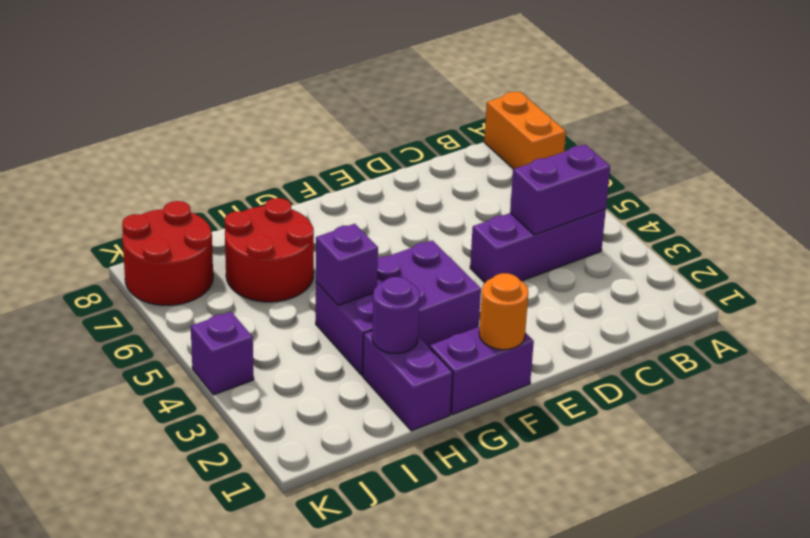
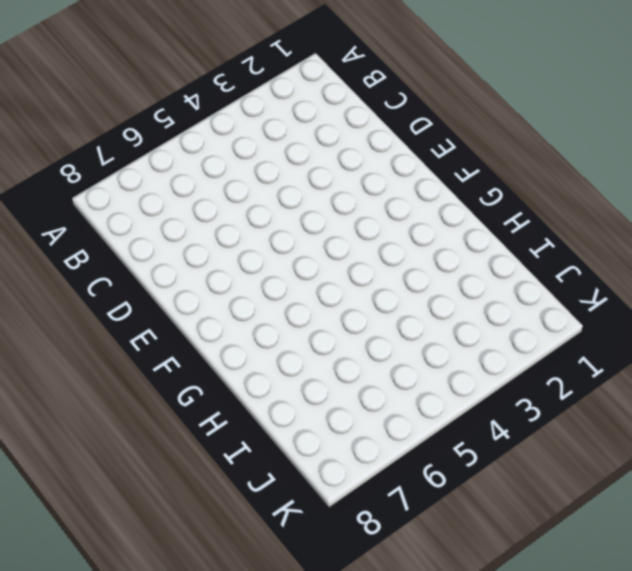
none -> orange brick A7:A8 level 1
none -> purple brick B4:D4 level 1
none -> purple brick F1:G1 level 1

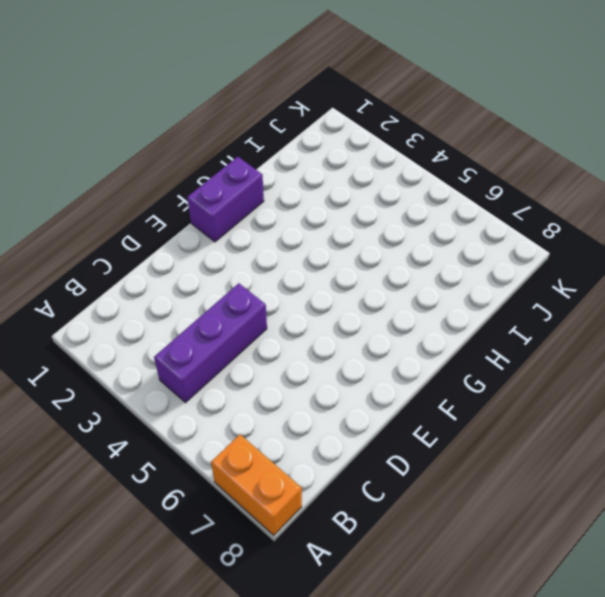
none -> purple brick F3:H4 level 1
none -> purple brick H1:H2 level 1
none -> red round brick H6:I7 level 1

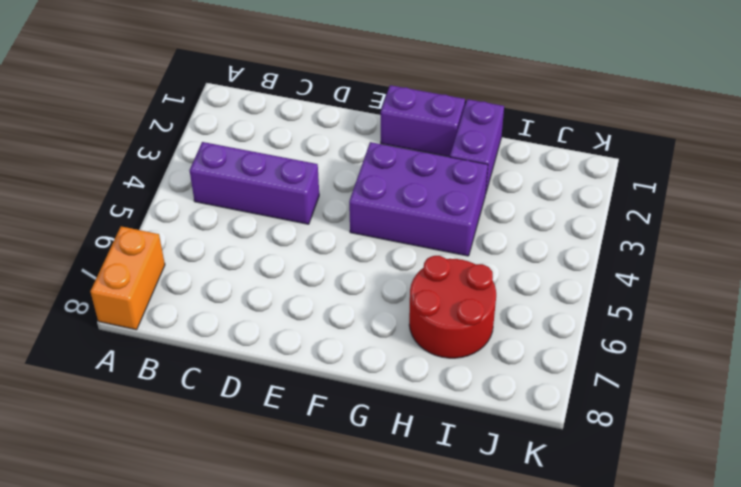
none -> red round brick J7:K8 level 1
none -> purple brick K4 level 1
none -> purple brick B4:C4 level 2

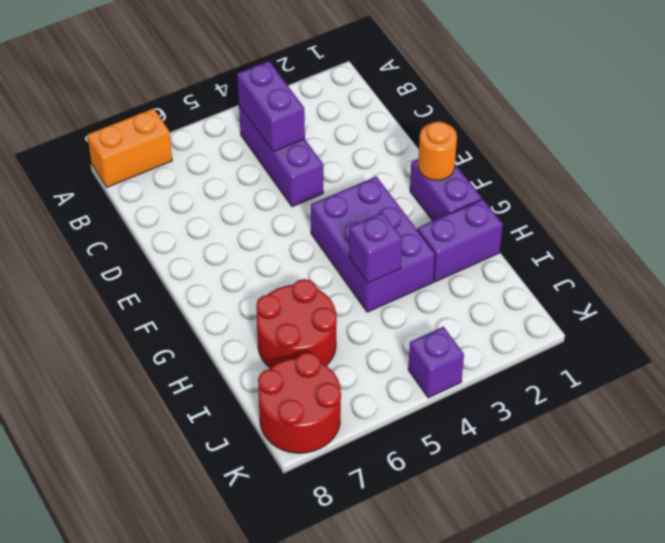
none -> purple round brick H2 level 2

